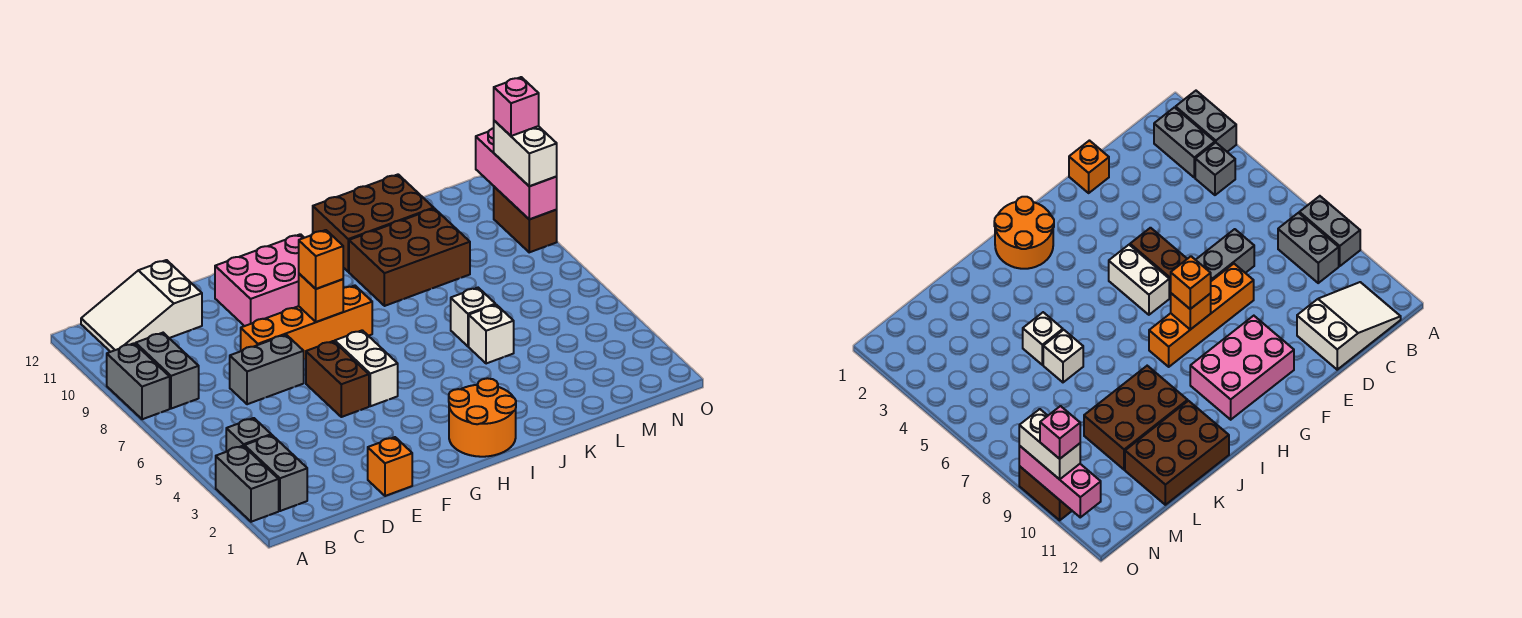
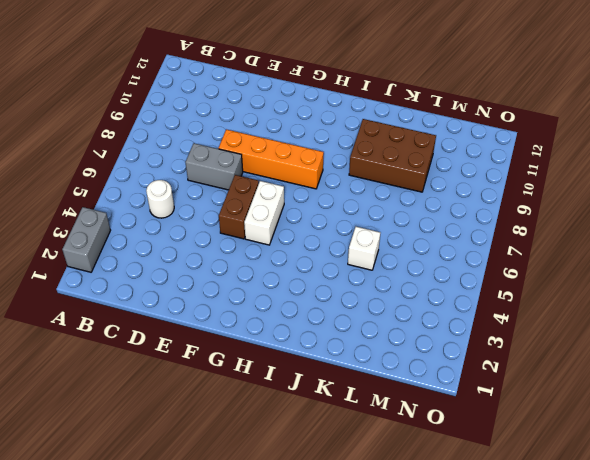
white round brick C5 level 1 -> none
none -> grey brick A8:A9 level 1
none -> grey brick B2:B3 level 1
none -> grey brick B4 level 1

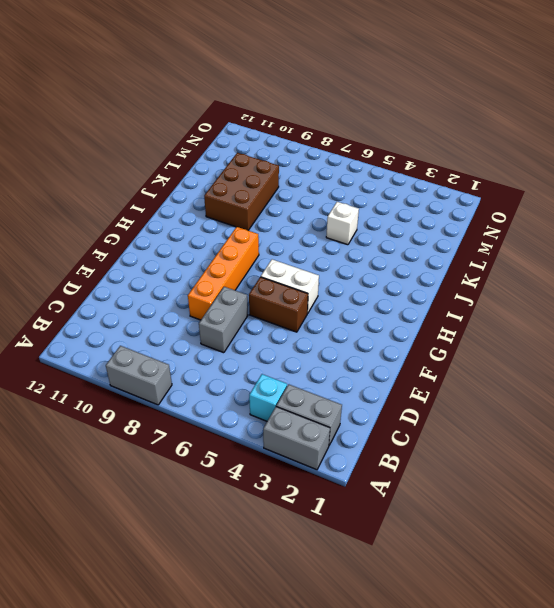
cyan brick B4 level 1 -> grey brick B4 level 1
none -> grey brick B8:B9 level 1
none -> white slope B11:D12 level 1 top D
none -> orange brick E1 level 1

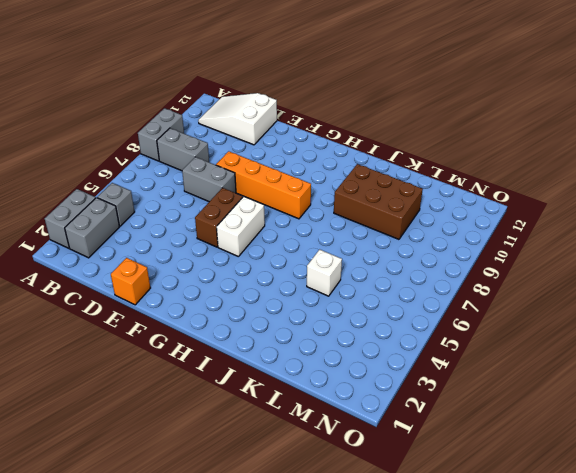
grey brick B8:C8 level 1 -> grey brick B8:B9 level 1
none -> pink brick F10:H11 level 1
none -> orange round brick H1:I2 level 1
none -> brown brick J11:L12 level 1

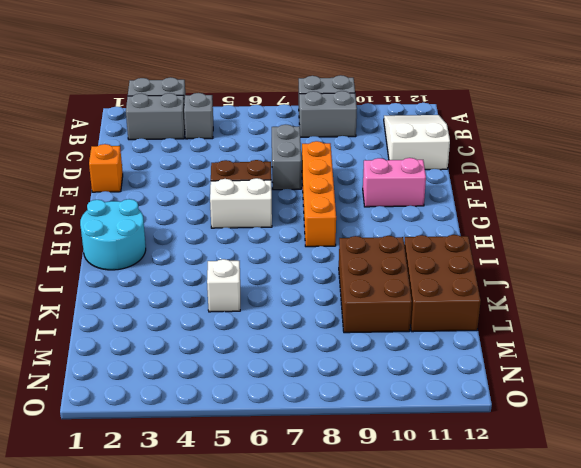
pink brick F10:F11 level 1 -> pink brick F10:H11 level 1
cyan round brick H1:I2 level 1 -> orange round brick H1:I2 level 1
none -> white brick K6 level 1
none -> brown brick O9:O10 level 1
none -> orange brick G8 level 2

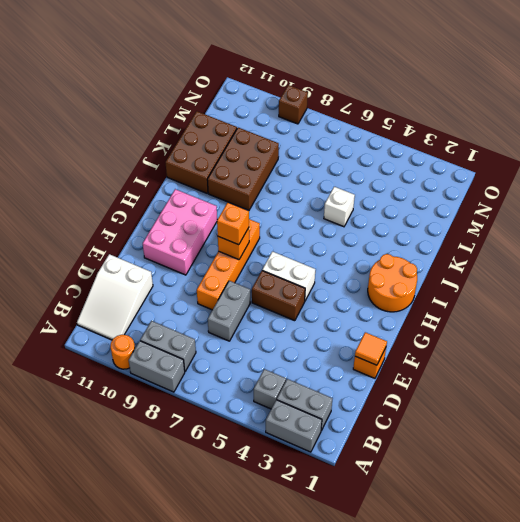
orange round brick A10 level 1 -> none
orange tile E1 level 2 -> none
brown brick O9 level 1 -> brown brick O9:O10 level 1
none -> white brick K6 level 1
none -> pink brick O9:O11 level 2
none -> white brick O9:O10 level 3

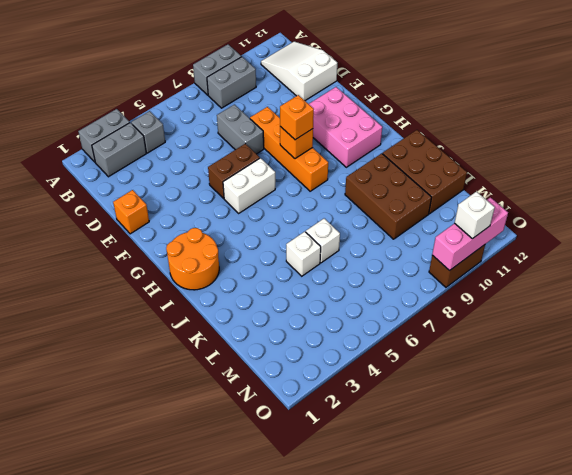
white brick O10 level 3 -> white brick O9:O10 level 3
none -> pink brick O10 level 4

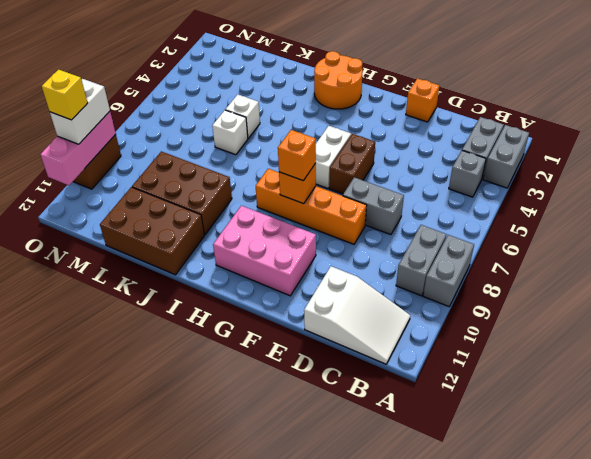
yellow brick O10 level 4 -> pink brick O10 level 4

